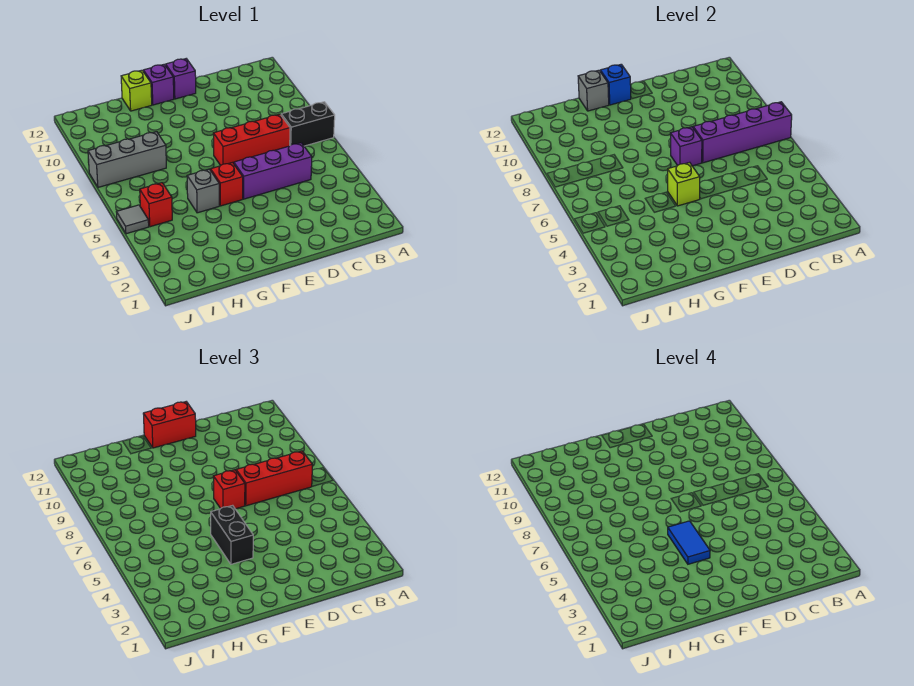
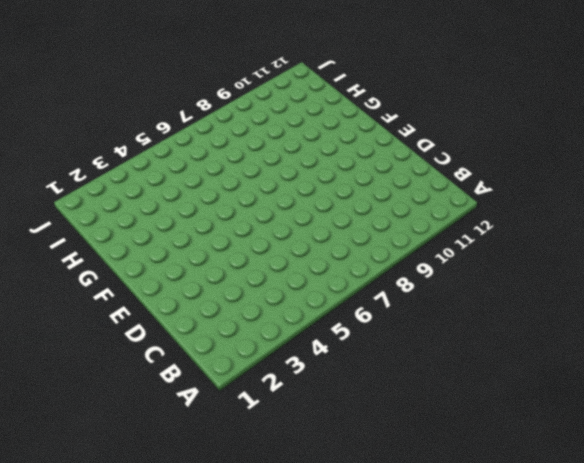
none -> black brick A7:B7 level 1
none -> purple brick C5:E5 level 1
none -> red brick C7:E7 level 1

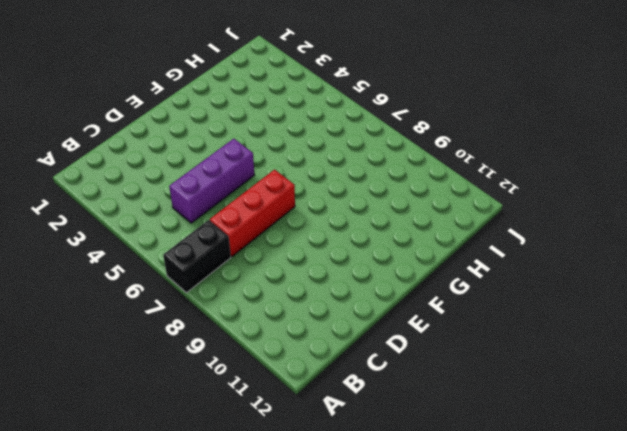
none -> purple brick E12 level 1
none -> red brick F5 level 1
none -> purple brick F12 level 1

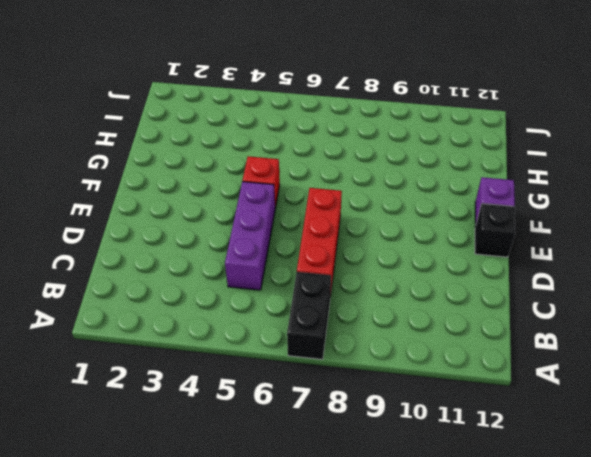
black brick E12 level 1 -> purple brick E12 level 1
none -> grey brick G5 level 1
none -> lime brick G12 level 1
none -> grey brick H8:J8 level 1

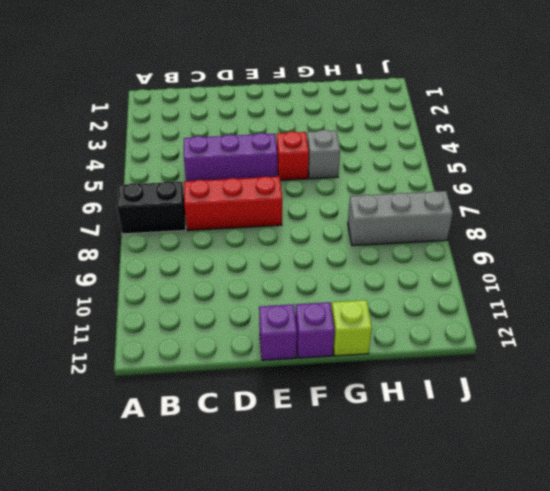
none -> red brick I5 level 1
none -> grey tile J5 level 1
none -> purple brick A7:D7 level 2

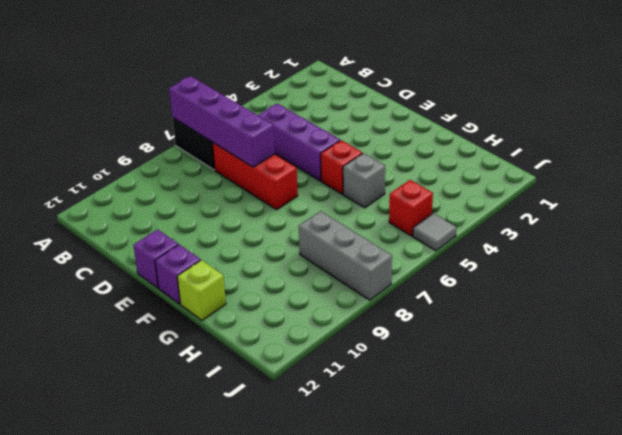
none -> purple brick E7 level 2
none -> lime brick F5 level 2
none -> blue brick F12 level 2

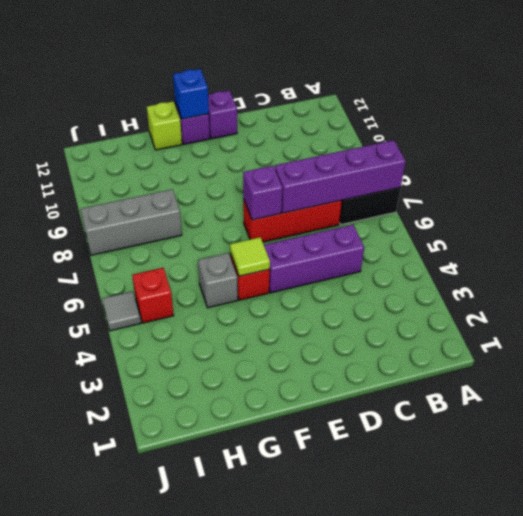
lime tile F5 level 2 -> lime brick F5 level 2
none -> grey brick G12 level 2
none -> red brick B7:D7 level 3
none -> red brick E7 level 3

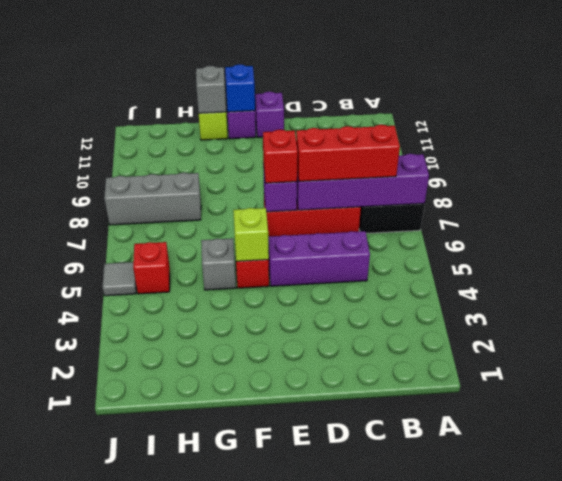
none -> red brick E12:F12 level 3
none -> black brick F4:F5 level 3
none -> blue tile F4:F5 level 4

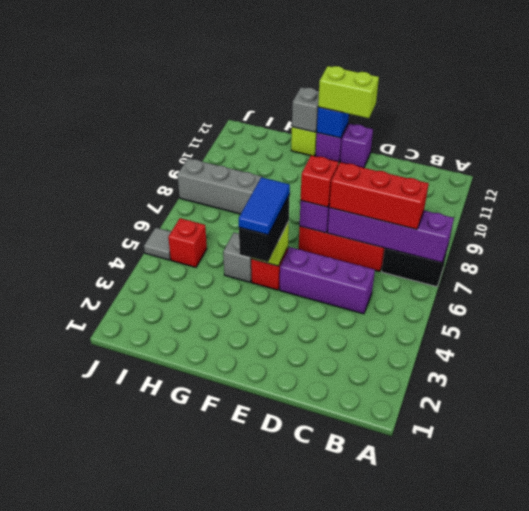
lime brick E12:F12 level 3 -> red brick E12:F12 level 3

